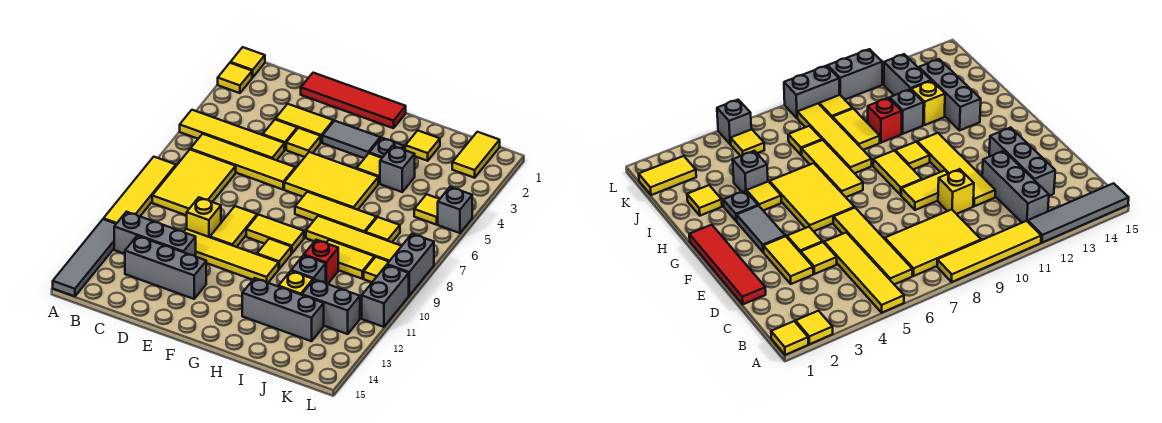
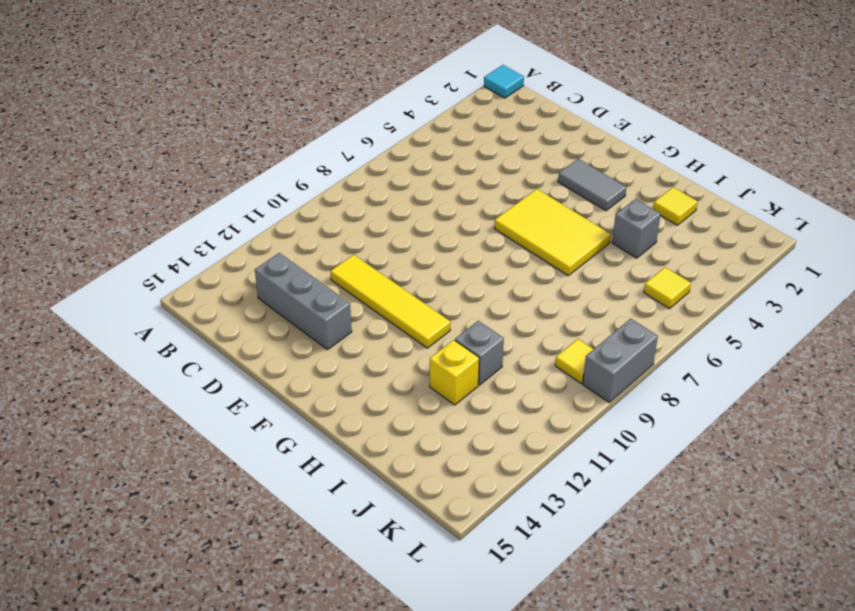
cyan tile A1 level 1 -> yellow tile A1 level 1
none -> yellow tile A2 level 1
none -> yellow tile A5:D5 level 1
none -> yellow tile A8:A11 level 1
none -> grey tile A12:A15 level 1

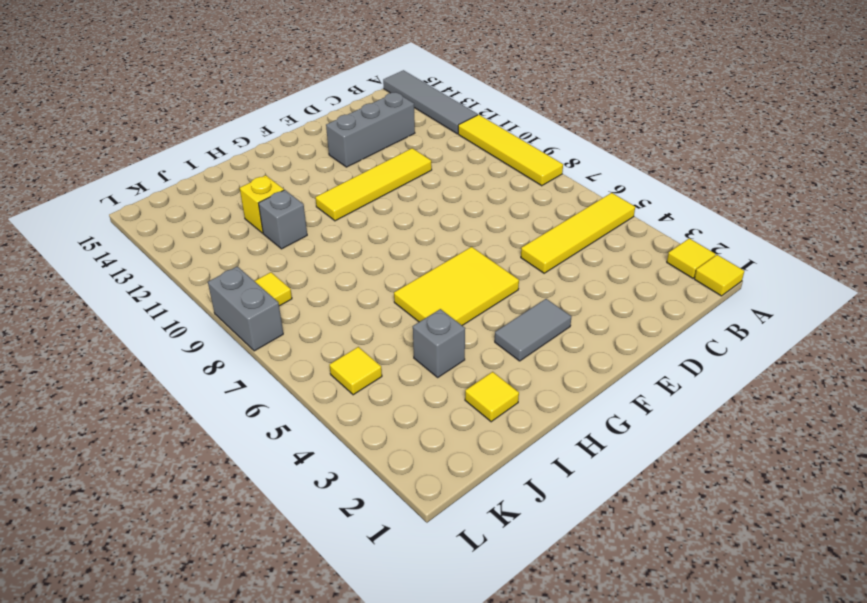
none -> yellow tile B6:E6 level 1
none -> yellow tile B7:C9 level 1
none -> grey brick B12:D12 level 1
none -> red tile D1:G1 level 1

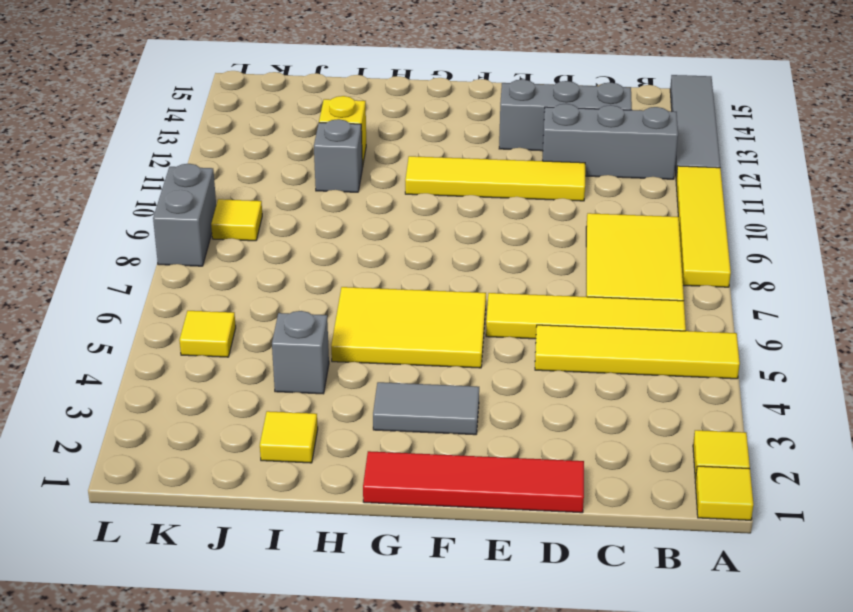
none -> yellow tile D3:E3 level 1
none -> yellow tile D4 level 1
none -> yellow brick D10 level 1
none -> yellow tile E4 level 1

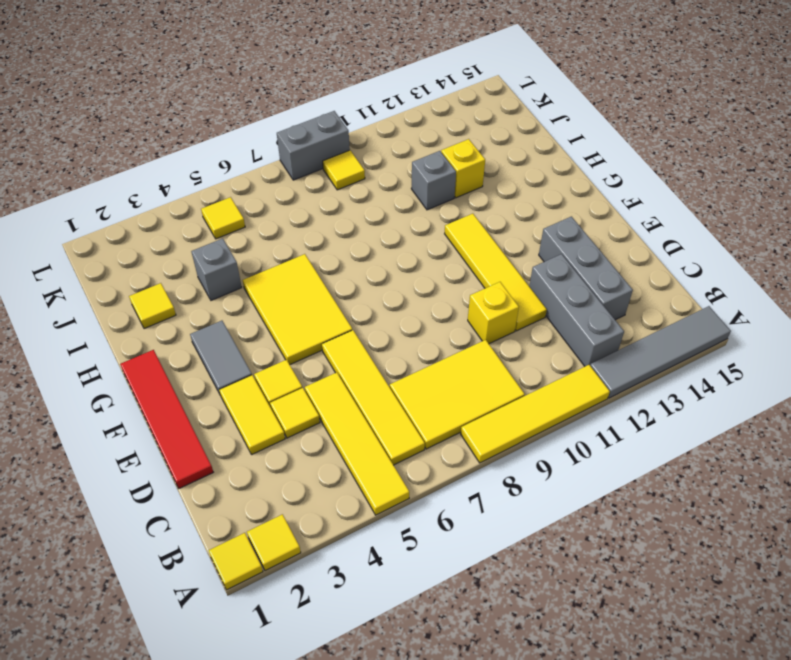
none -> yellow tile E9:E10 level 1
none -> yellow tile F9:G9 level 1
none -> yellow tile G7:I7 level 1
none -> yellow tile G10 level 1

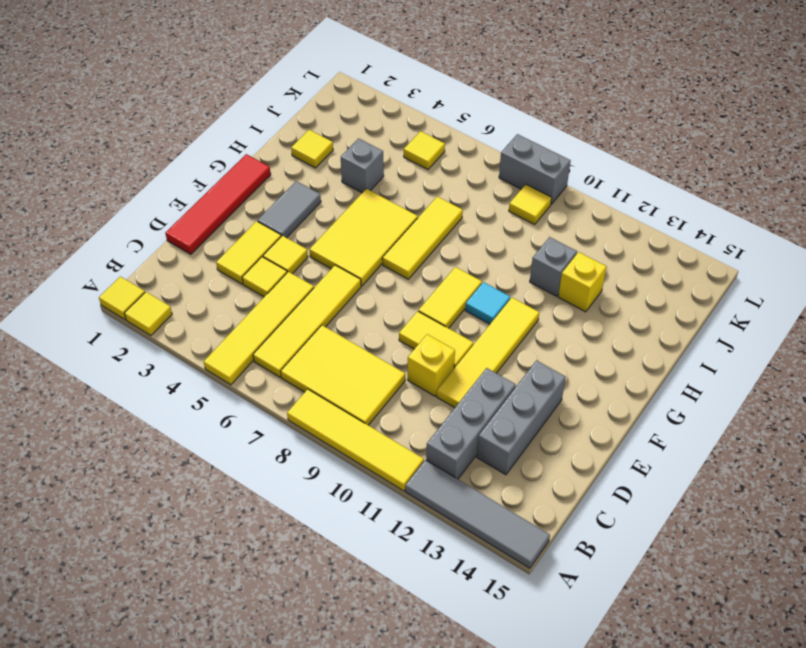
cyan tile G10 level 1 -> yellow tile G10 level 1
none -> grey plate H3 level 1
none -> yellow tile H4 level 1
none -> yellow tile H8:K8 level 1
none -> grey brick H13:J13 level 1

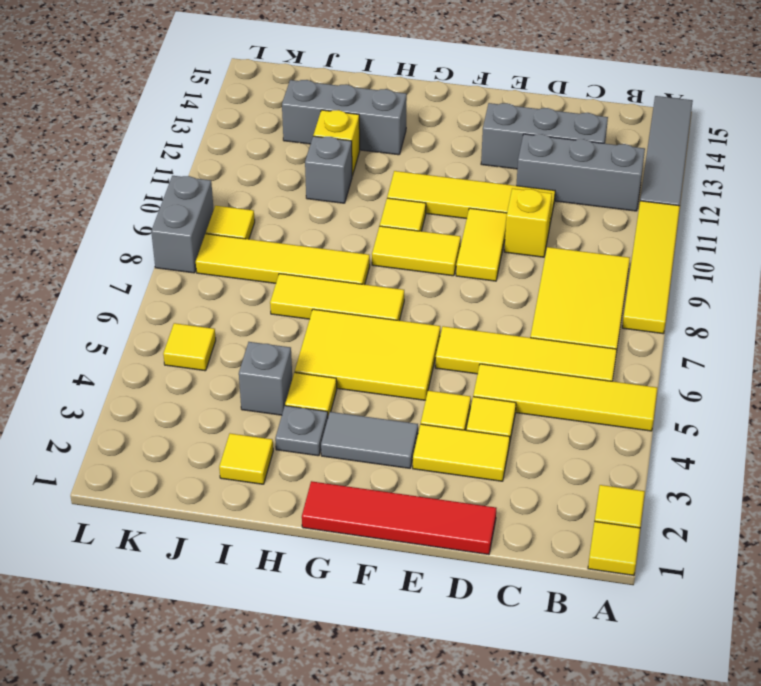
none -> yellow tile I9:J9 level 1
none -> red brick I10 level 1
none -> yellow tile J7 level 1
none -> grey brick J12:K12 level 1

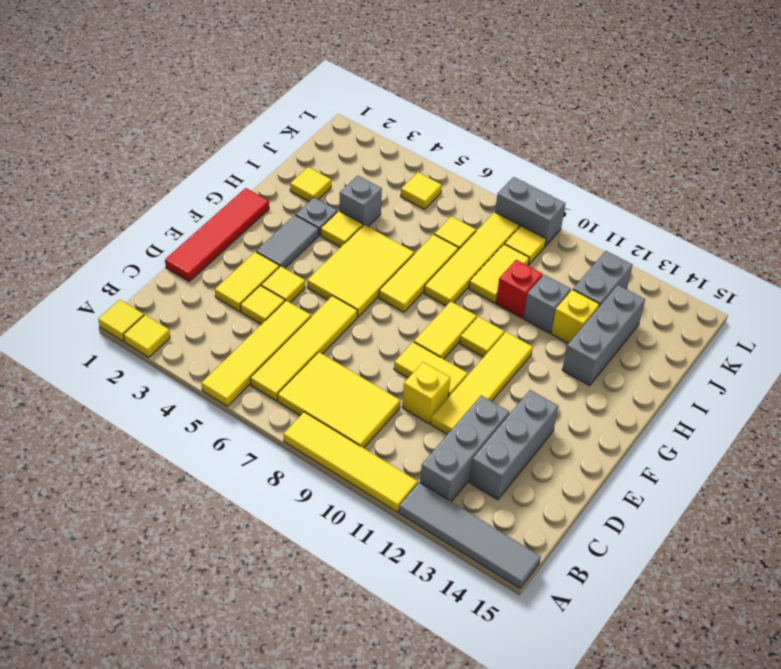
none -> yellow tile K1:K2 level 1
none -> grey brick L5 level 1
none -> grey brick L10:L11 level 1

